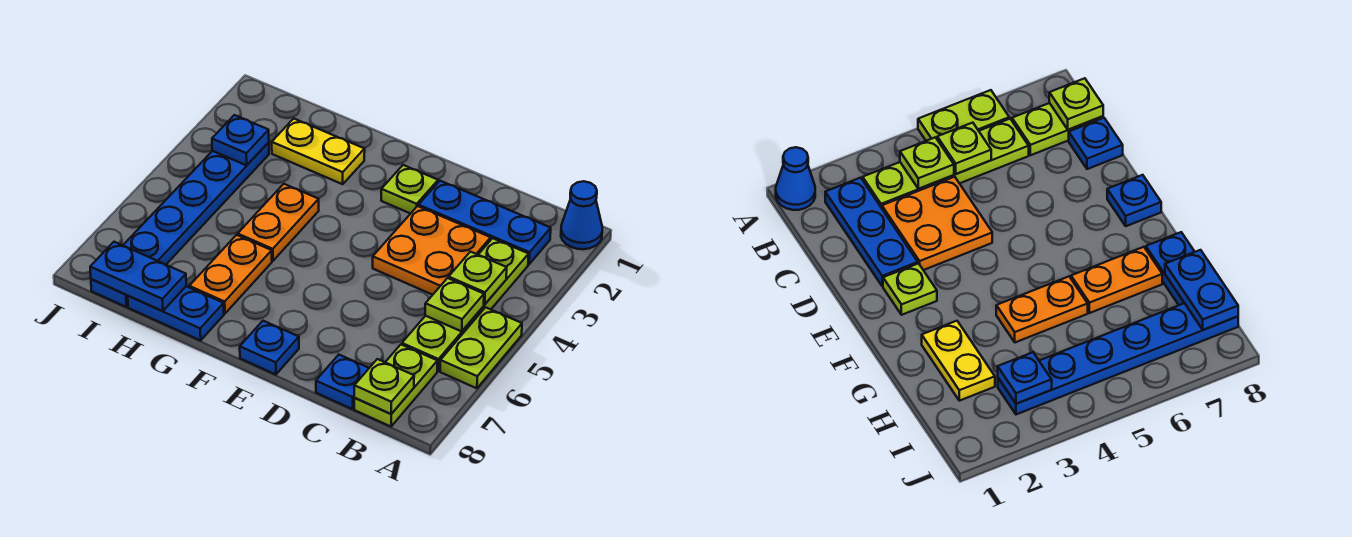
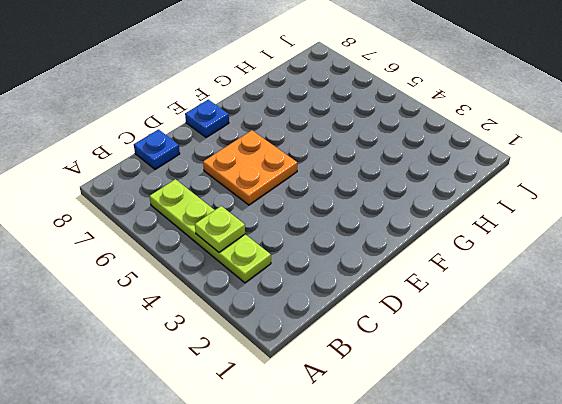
orange plate D5:E6 level 1 -> orange plate C3:D4 level 1
none -> blue cone A1 level 1
none -> lime plate A5:A6 level 1
none -> blue plate B2:D2 level 1

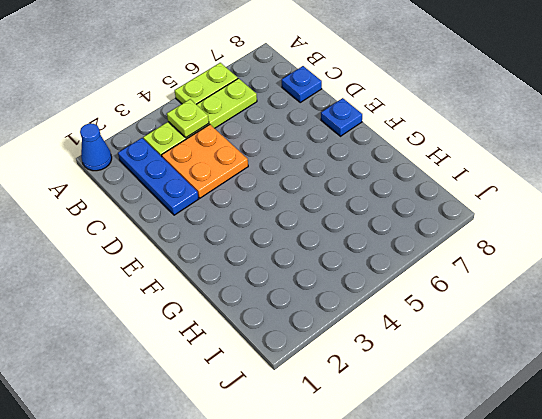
none -> lime plate B7:B8 level 1
none -> lime plate E2 level 1
none -> yellow plate G2:H2 level 1

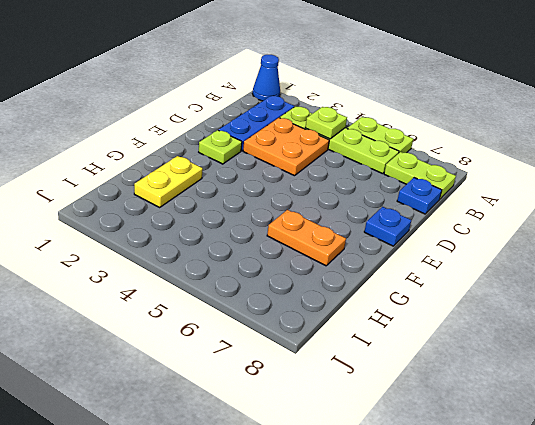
none -> orange plate G4:G5 level 1
none -> blue plate G8:H8 level 1
none -> blue plate I3:I8 level 1

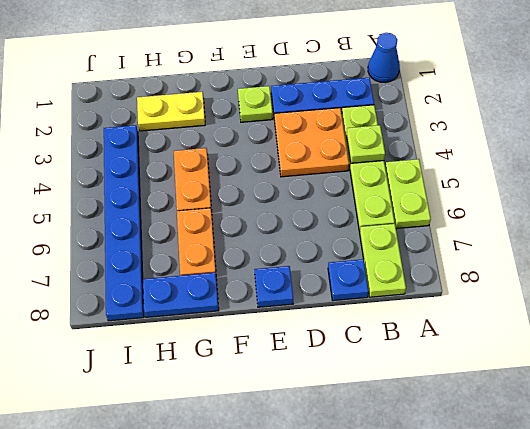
none -> lime plate B5 level 2
none -> lime plate B8 level 2
none -> blue plate H8:I8 level 2

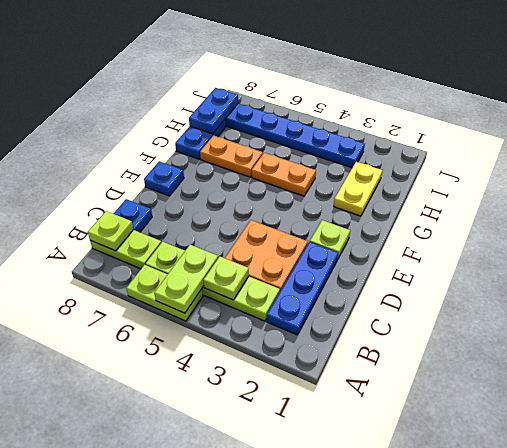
lime plate A5:B5 level 2 -> lime plate B5 level 2
none -> blue cone A1 level 1
none -> blue plate I3 level 2

